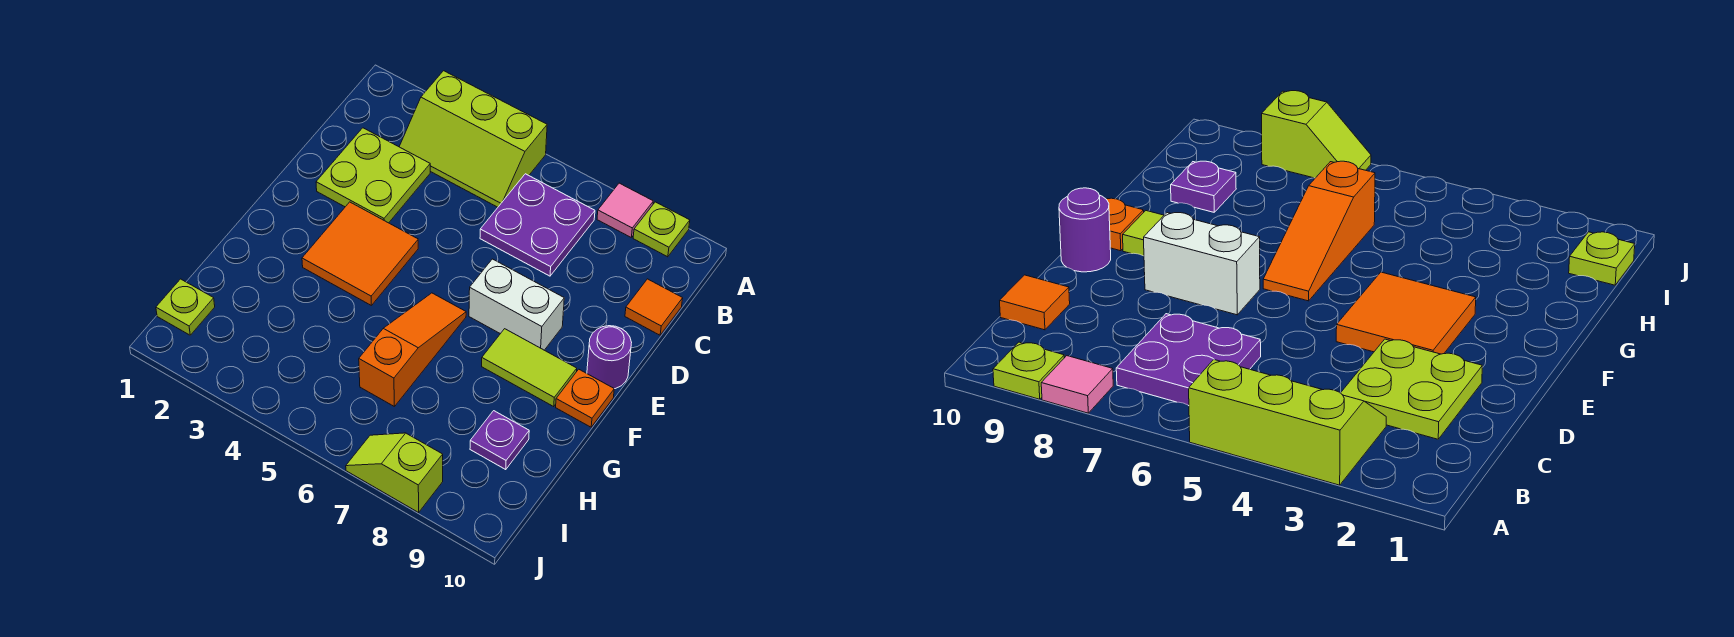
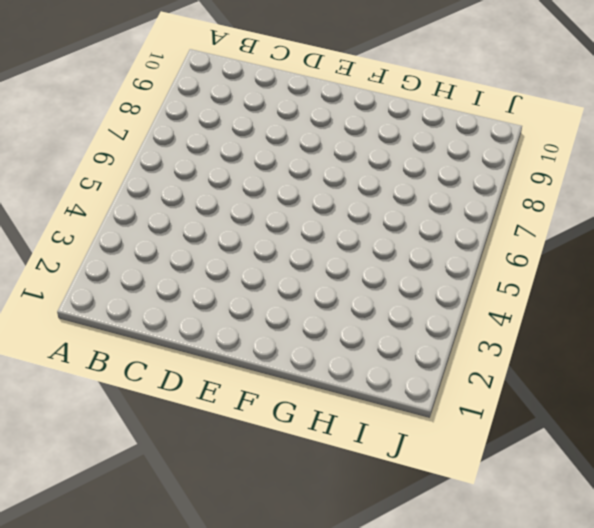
none -> lime slope A3:B5 level 1 top A
none -> pink tile A8 level 1
none -> lime plate A9 level 1

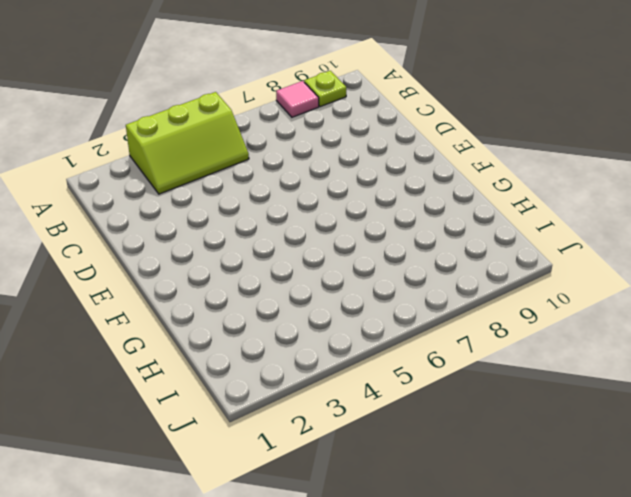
none -> purple plate B6:C7 level 1
none -> lime plate C2:D3 level 1
none -> orange tile C10 level 1

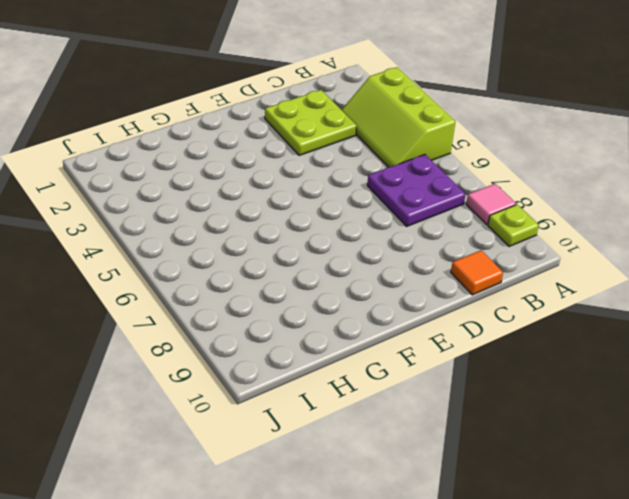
none -> orange tile E3:F4 level 1
none -> white brick E7:E8 level 1
none -> purple round brick E10 level 1

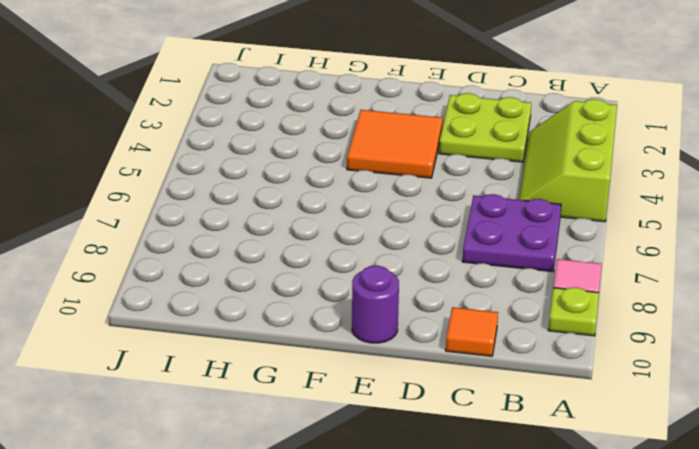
none -> white brick E7:E8 level 1
none -> orange slope F6:H6 level 1 top H
none -> lime tile F8:F9 level 1

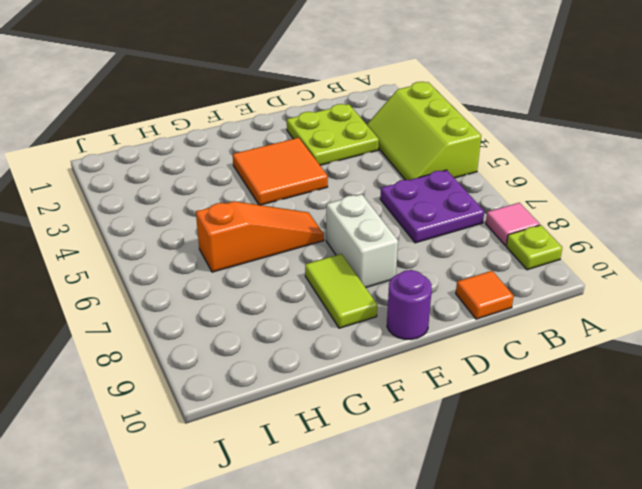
none -> orange plate F10 level 1
none -> purple plate H9 level 1
none -> lime plate I1 level 1

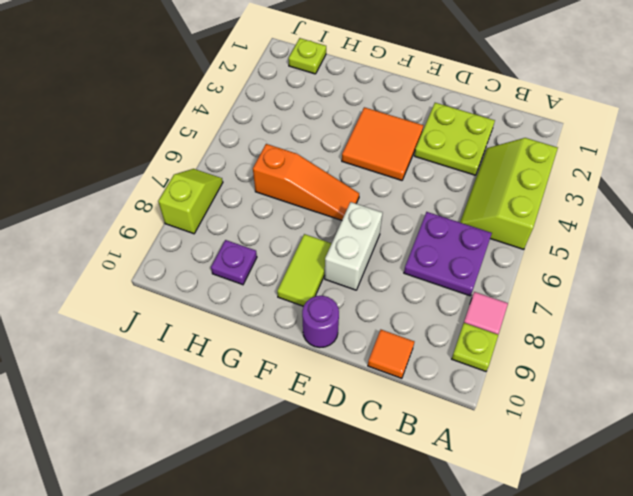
none -> orange plate F10 level 1

